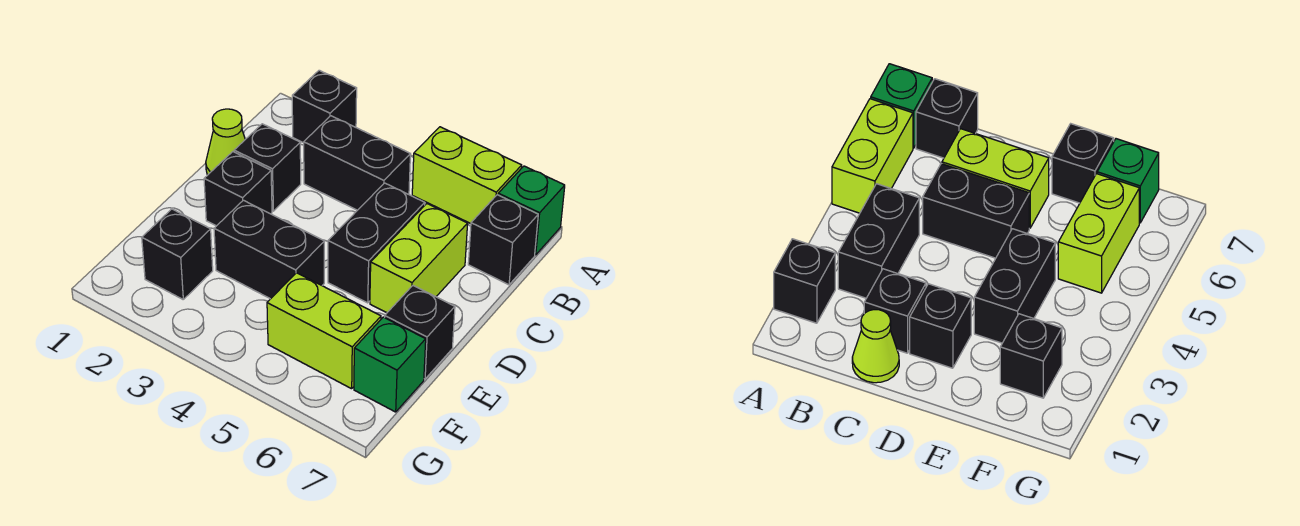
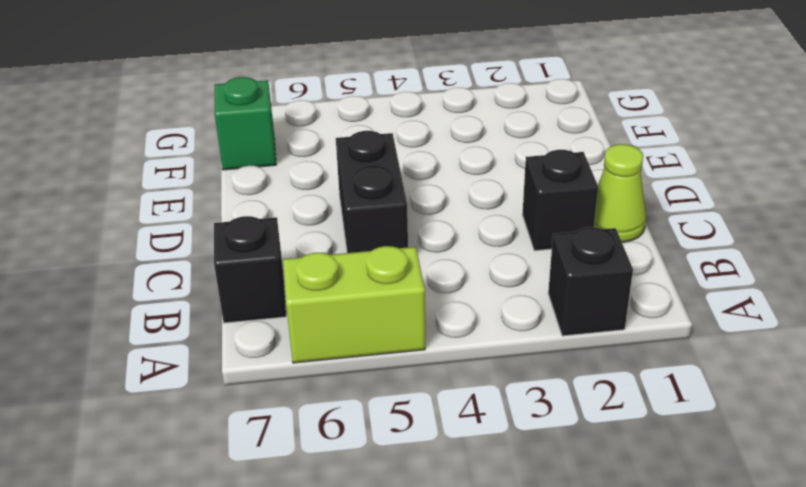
none -> green brick A7 level 1
none -> black brick B3:B4 level 1
none -> lime brick C6:D6 level 1

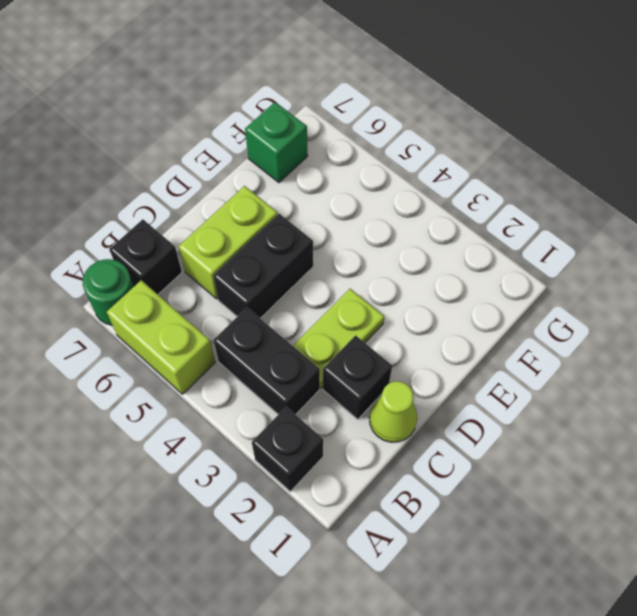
green round brick A7 level 1 -> green brick A7 level 1
lime plate C3:D3 level 1 -> none
none -> black brick D2 level 1
none -> black brick E3:E4 level 1
none -> black brick E7 level 1

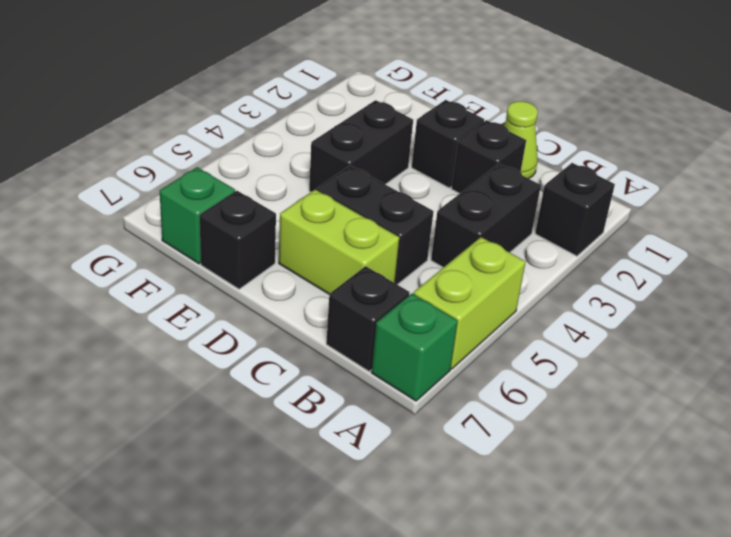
none -> black brick F2 level 1
none -> lime brick F5:F6 level 1

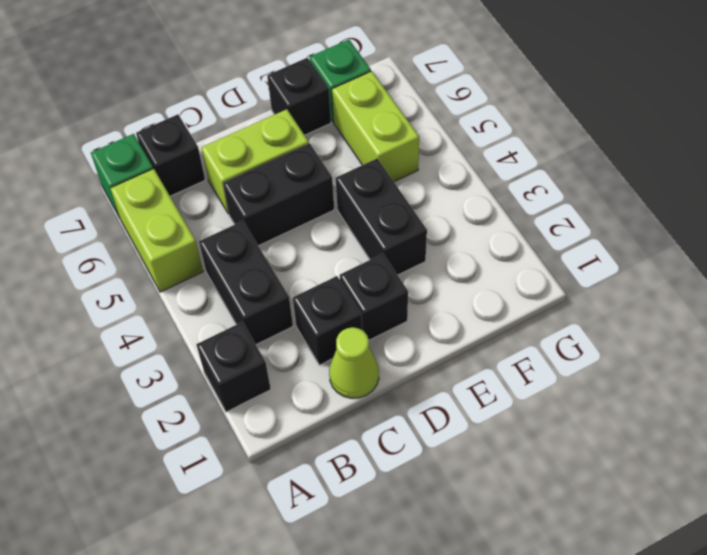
none -> black brick F2 level 1

